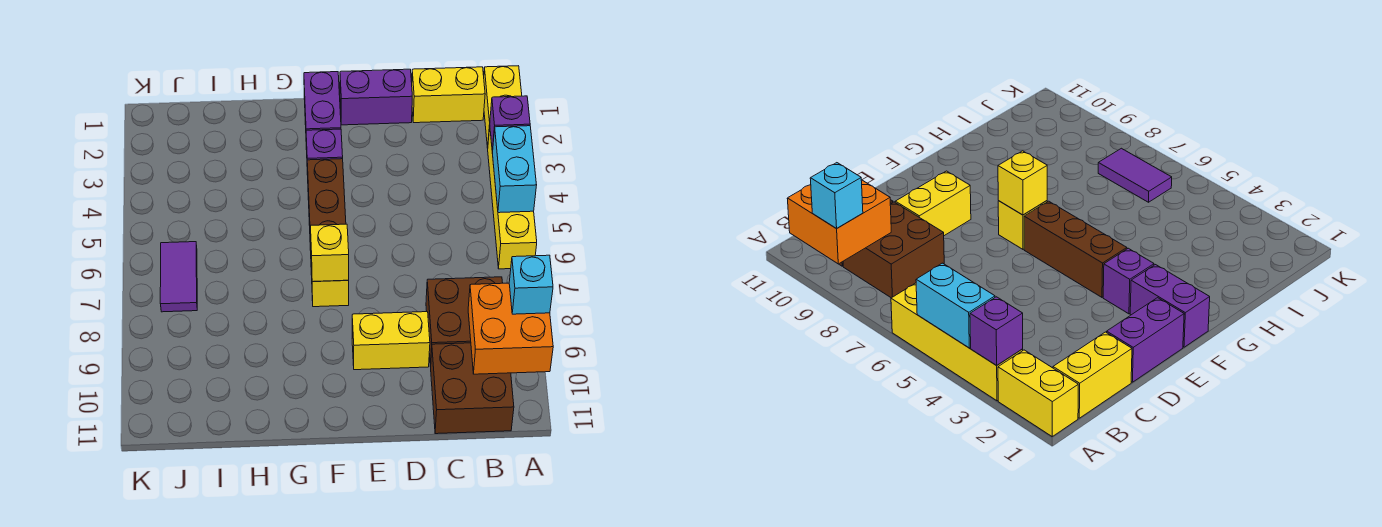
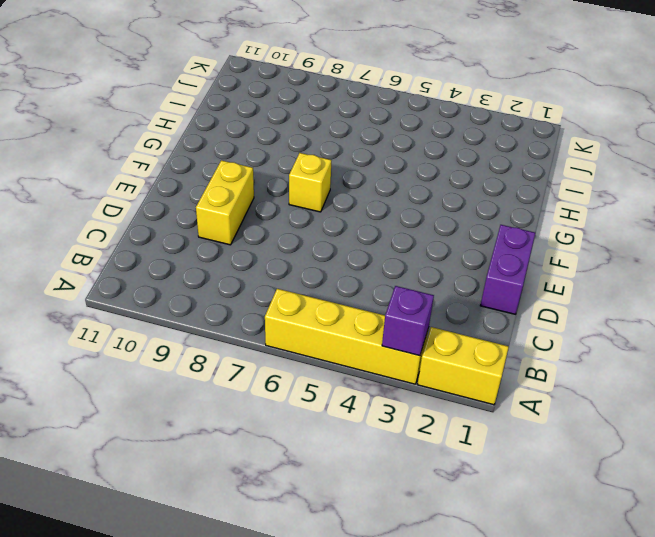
none -> yellow brick B1:C1 level 1
none -> brown brick B8:C9 level 1
none -> brown brick B10:C11 level 1

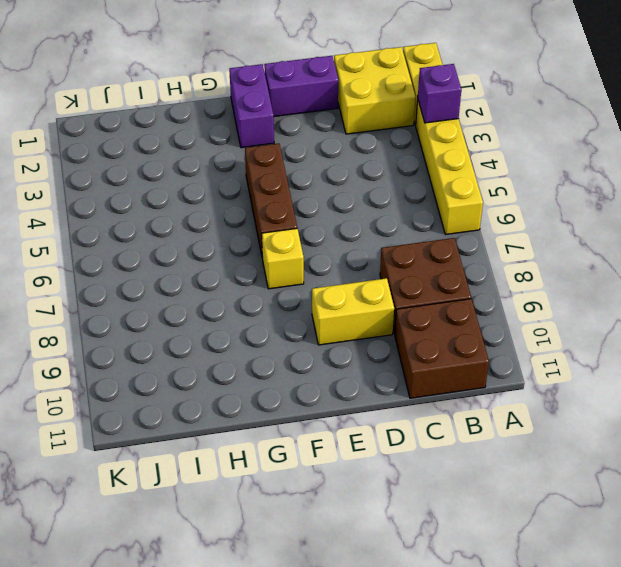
yellow brick B1:C2 level 1 -> yellow brick B1:C1 level 1
none -> purple brick F3 level 1
none -> purple tile J6:J7 level 1
none -> cyan brick A4:A5 level 2

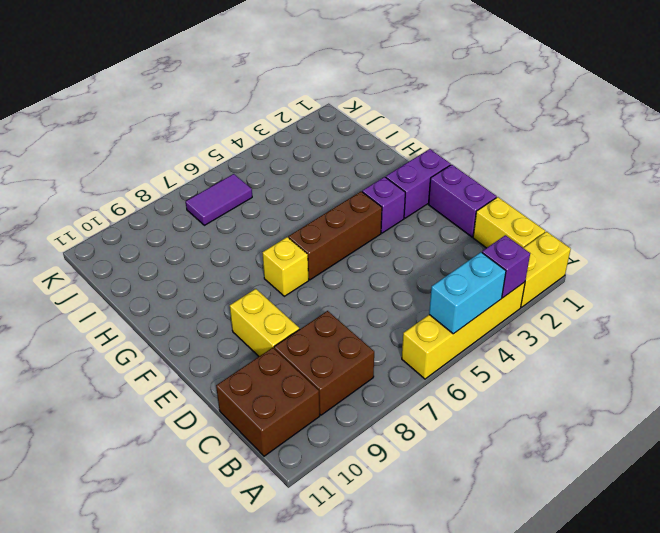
none -> orange brick A9:B10 level 2
none -> yellow brick F7 level 2
none -> cyan brick A9 level 3

